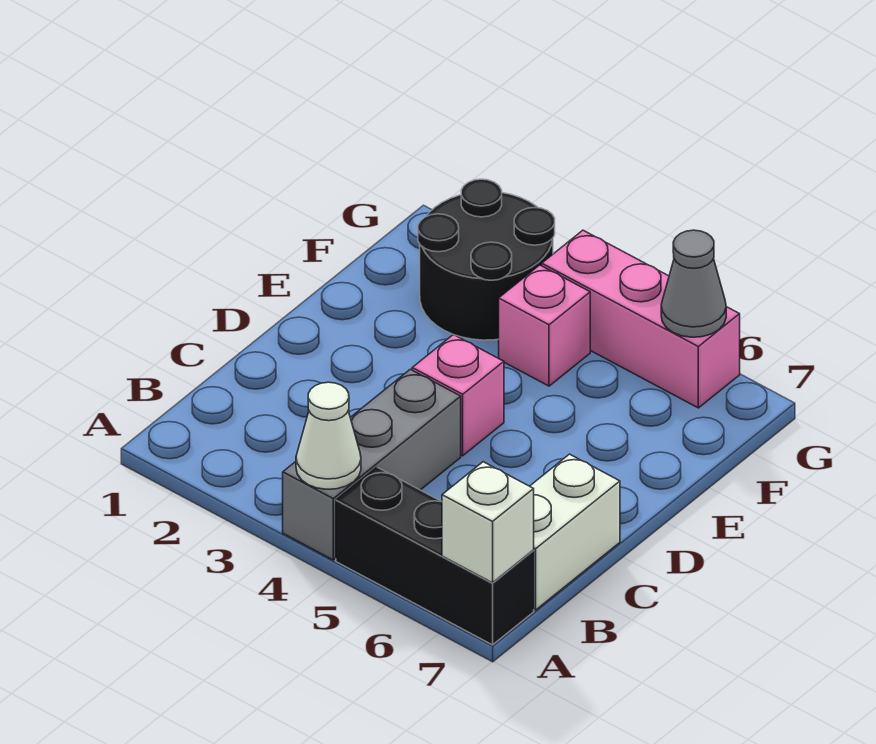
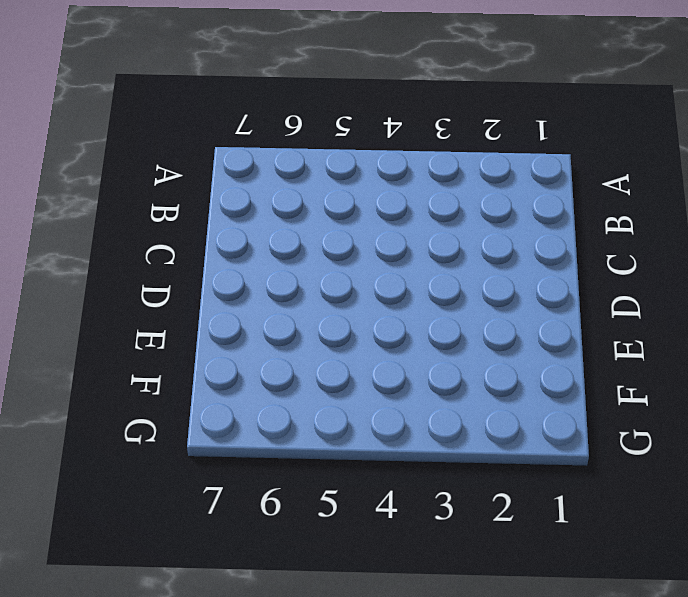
none -> grey brick A4:C4 level 1
none -> black brick A5:A7 level 1

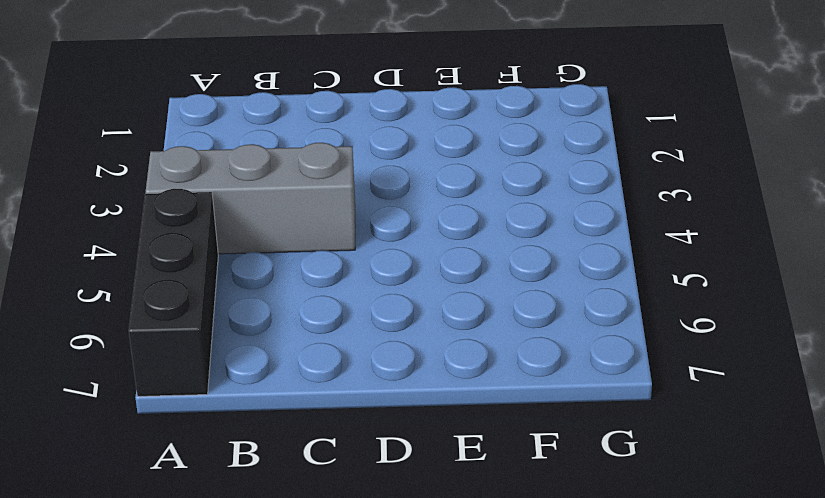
none -> white brick B7:C7 level 1
none -> pink brick D4 level 1

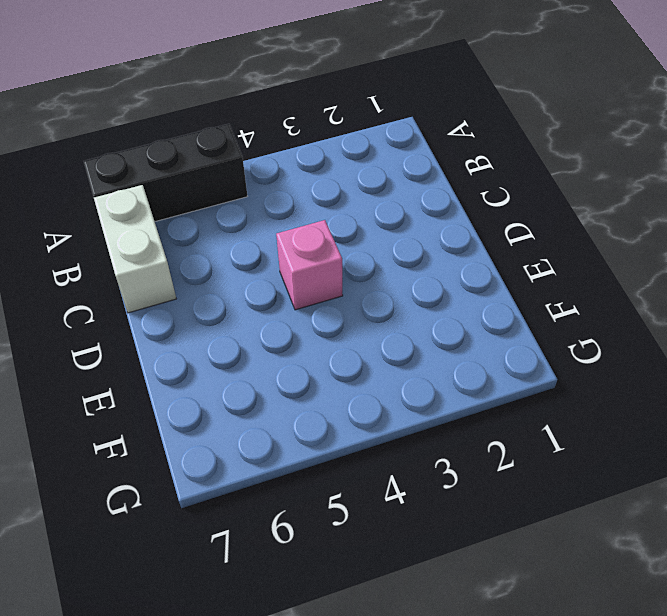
none -> grey brick A4:C4 level 1
none -> black round brick F2:G3 level 1

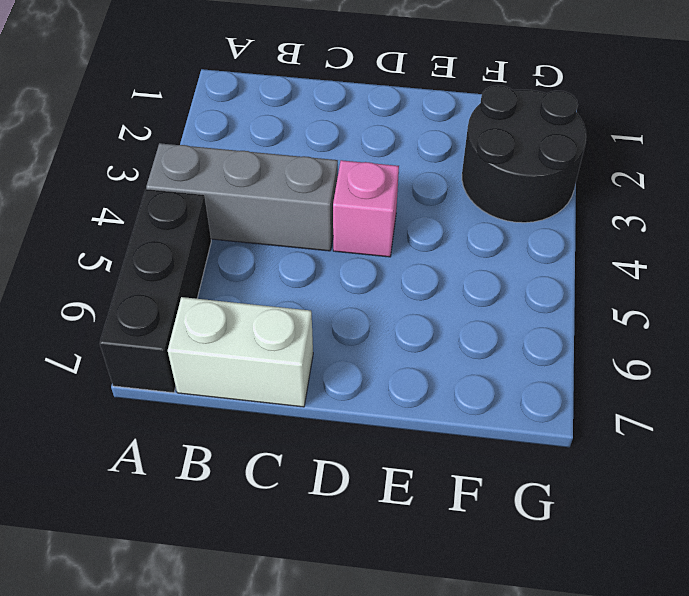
none -> pink brick F4 level 1
none -> pink brick G4:G6 level 1

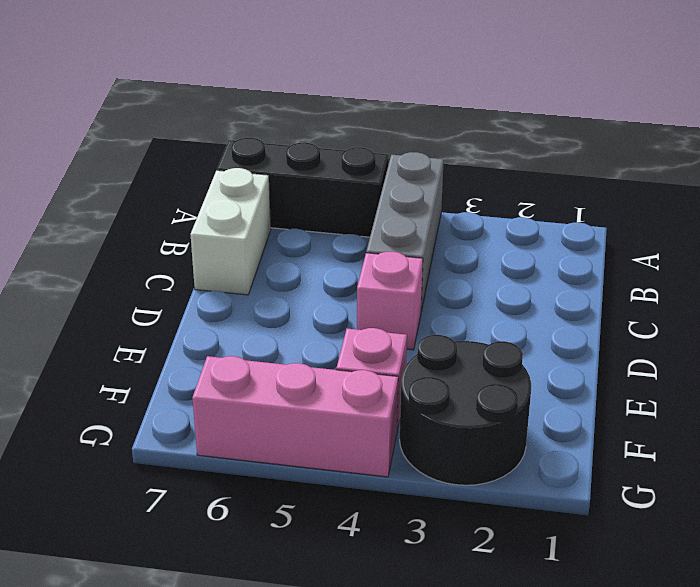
none -> white cone A4 level 2
none -> white brick A7 level 2

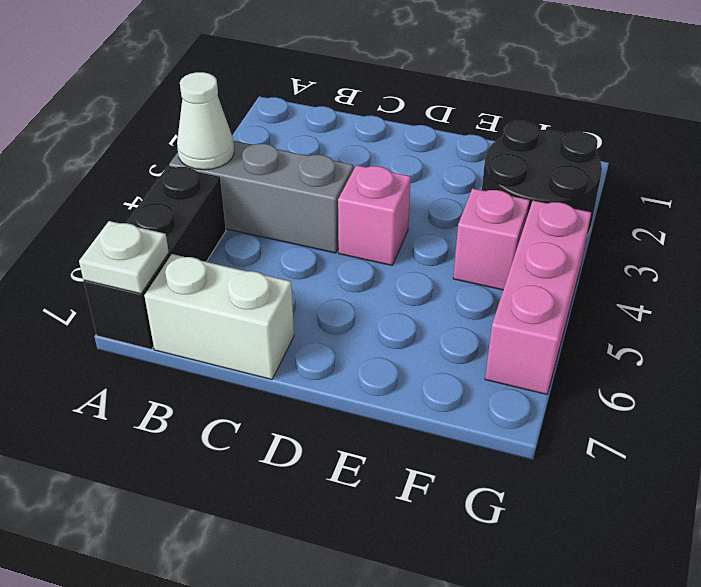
white plate A7 level 2 -> white brick A7 level 2
none -> grey cone G6 level 2

